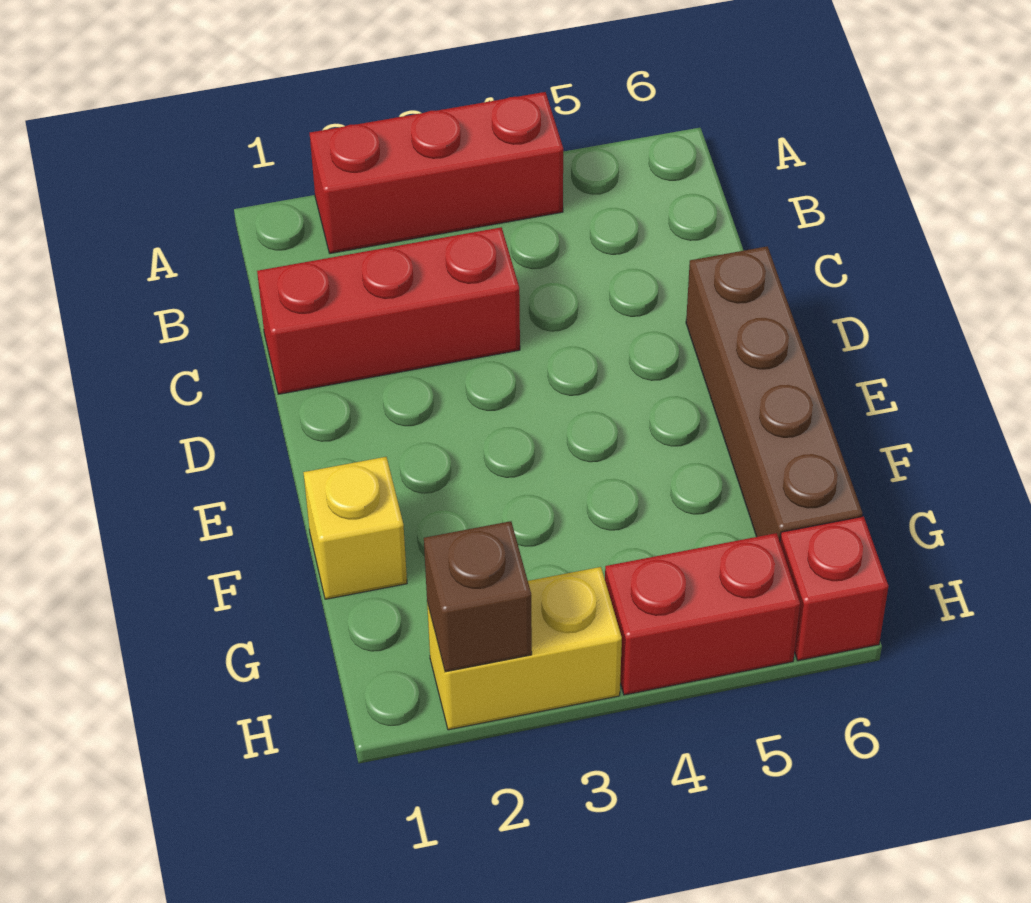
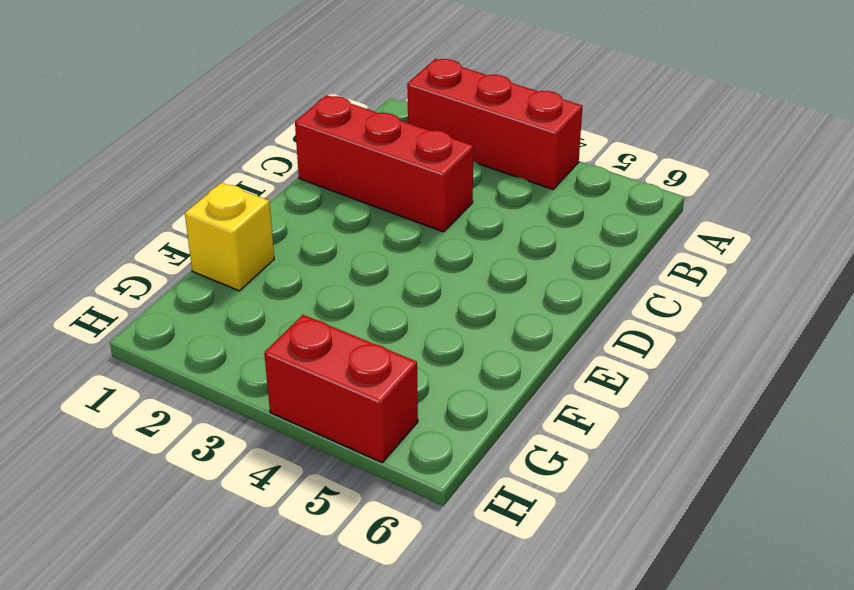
none -> brown brick D6:G6 level 1
none -> yellow brick H2:H3 level 1

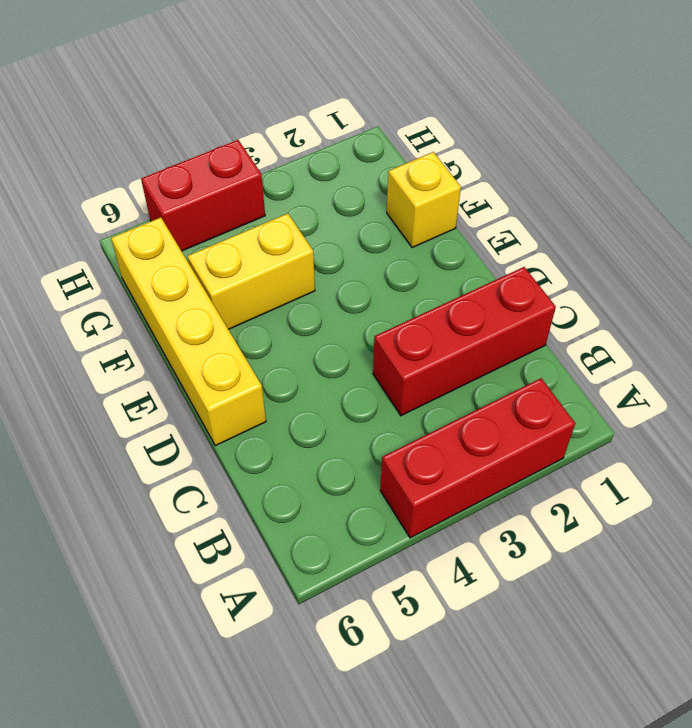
yellow brick D6:G6 level 1 -> brown brick D6:G6 level 1
yellow brick F4:F5 level 1 -> yellow brick H2:H3 level 1
none -> red brick H6 level 1
none -> brown brick H2 level 2

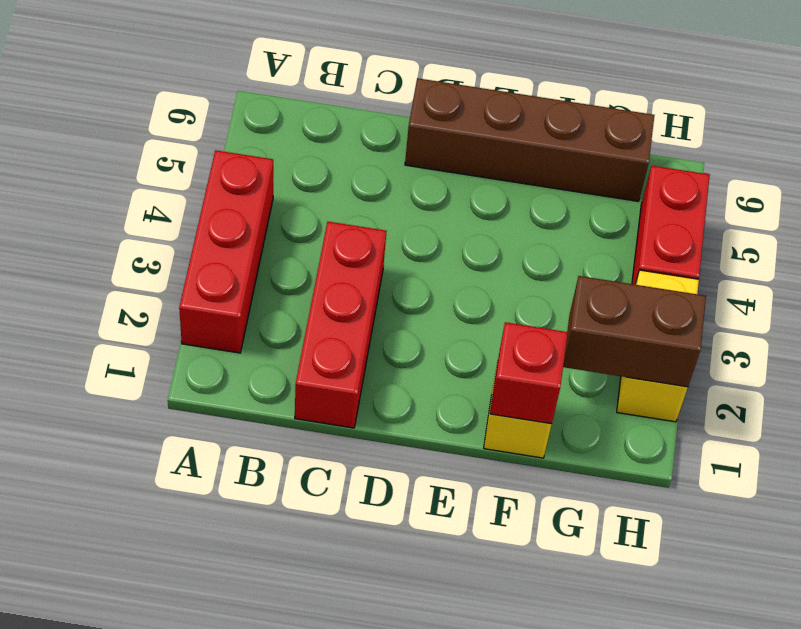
red brick F1 level 2 -> red brick H6 level 1
brown brick G2:H2 level 2 -> brown brick H2 level 2

